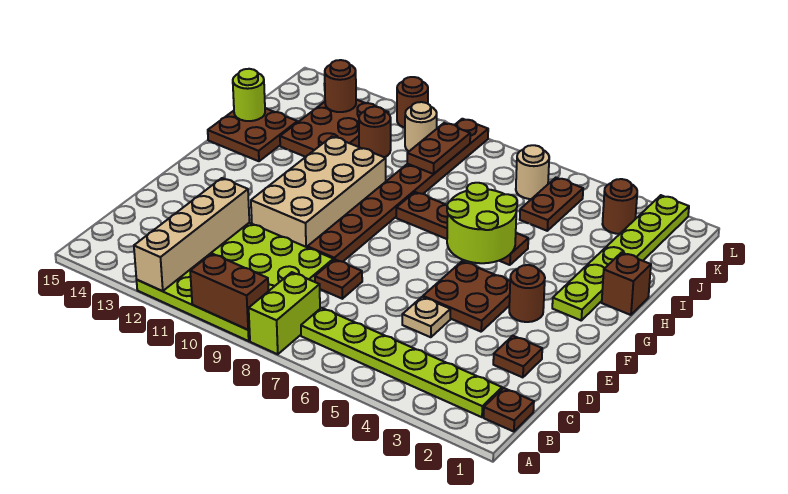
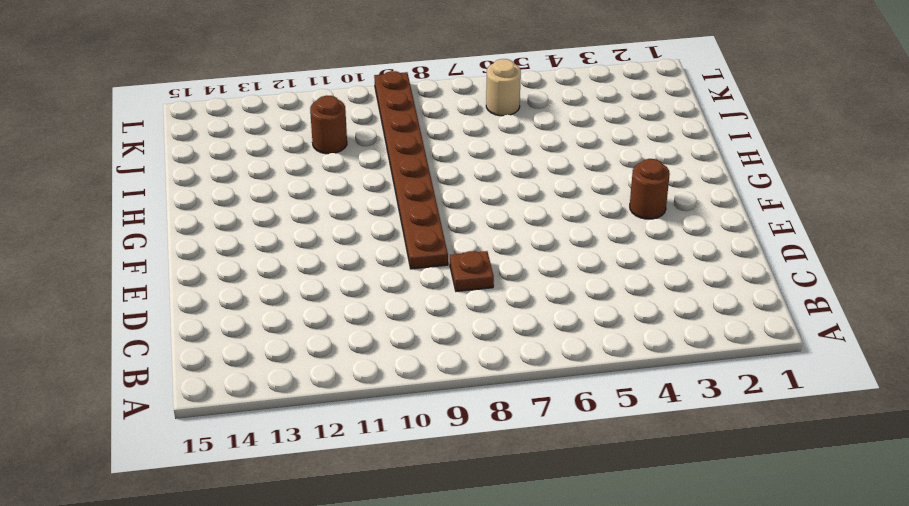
none -> lime brick A8:B8 level 1
none -> lime plate A9:D12 level 1
none -> brown plate B1 level 1

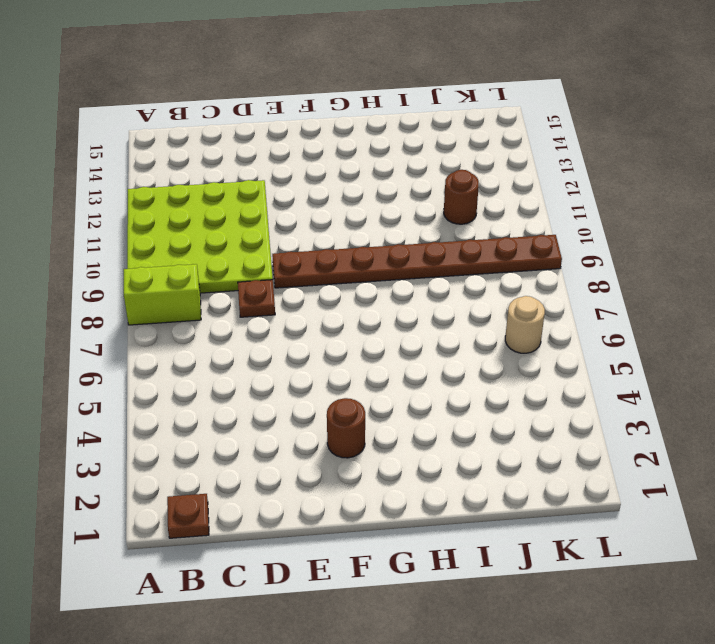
none -> lime plate B2:B7 level 1
none -> brown plate D2 level 1
none -> tan plate D5 level 1

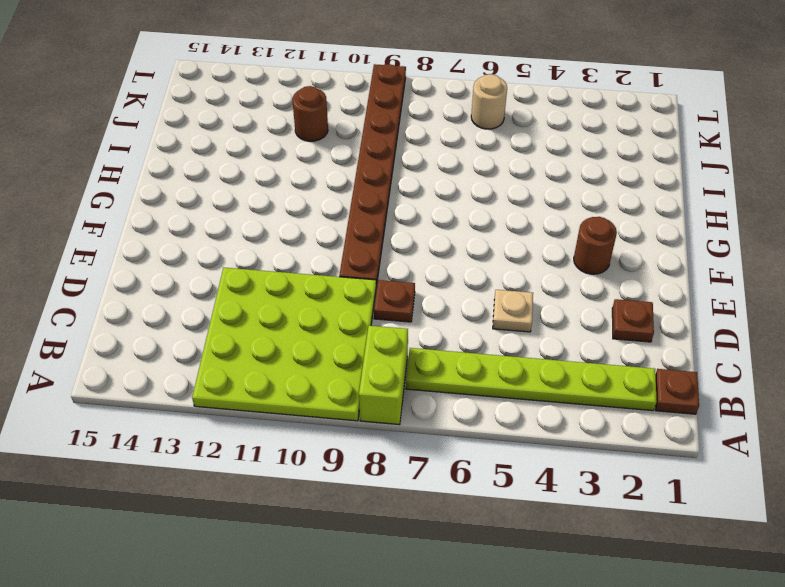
none -> brown plate E4:F5 level 1
none -> tan brick E10:H11 level 1
none -> lime plate G2:L2 level 1

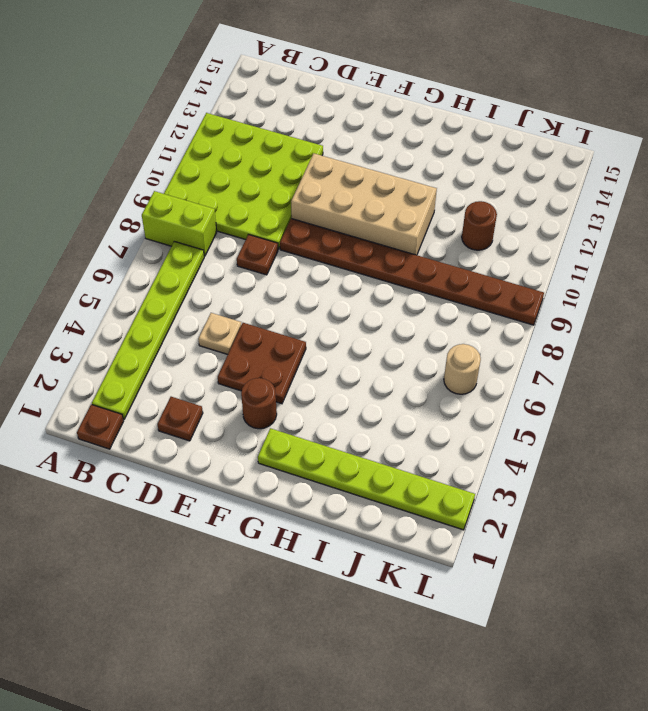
none -> brown brick H1 level 1
none -> brown plate H5:H8 level 1
none -> brown plate H14:I15 level 1

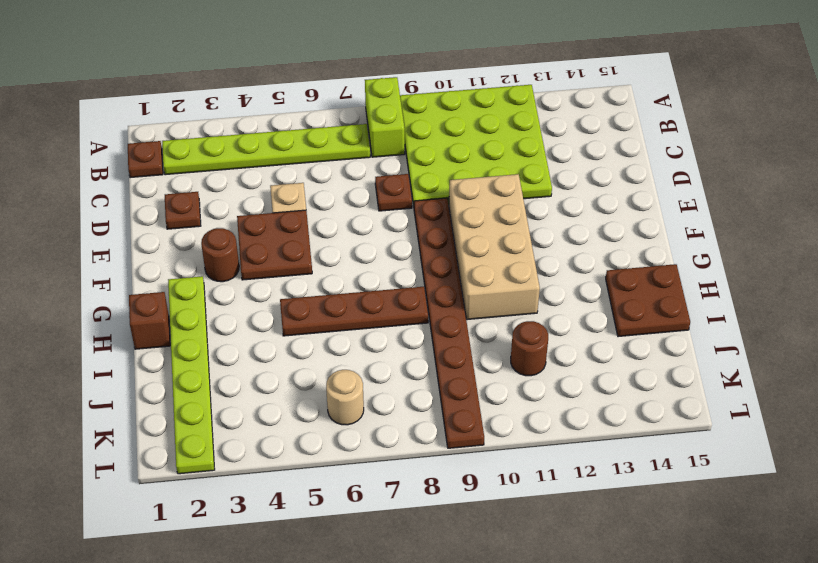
none -> brown plate I12:K13 level 1
none -> brown plate J5:K5 level 1
none -> brown round brick K3 level 1

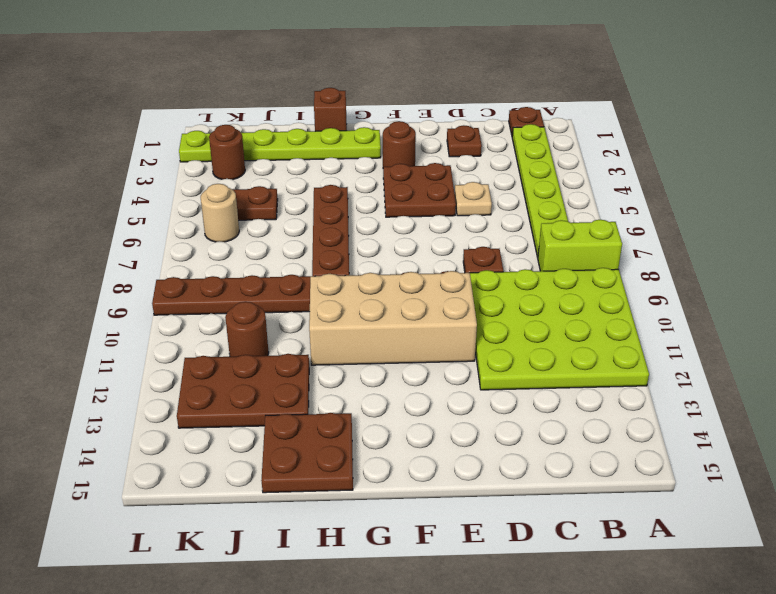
none -> tan round brick K10 level 1
none -> brown round brick L11 level 1
none -> brown brick A9:A10 level 2

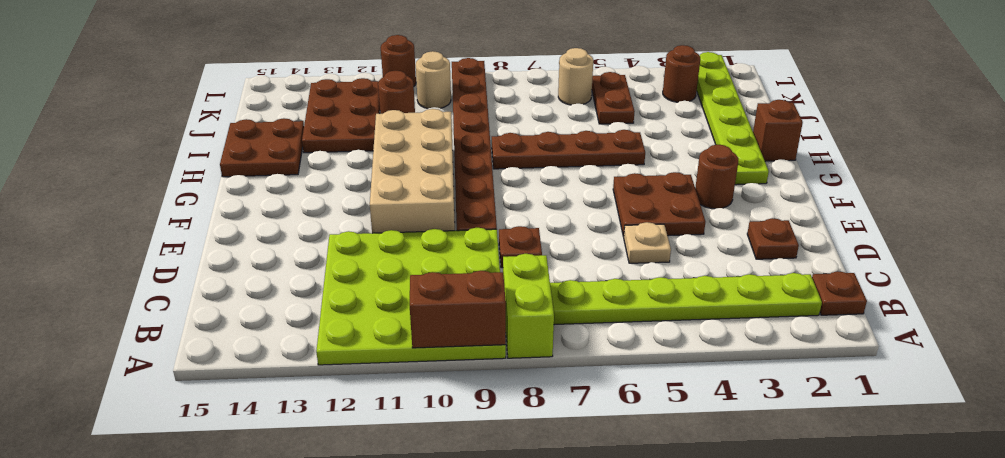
none -> tan brick A12:D12 level 2
none -> lime round brick G5:H6 level 2
none -> lime round brick I15 level 2

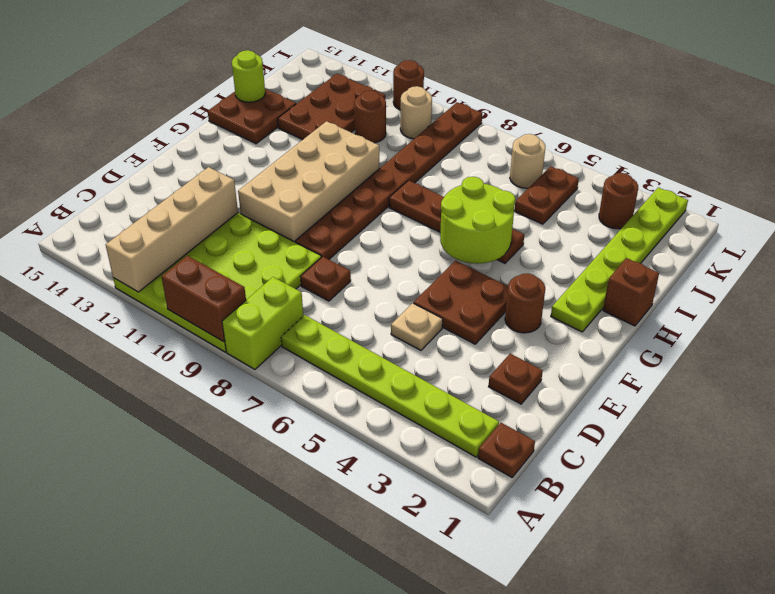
none -> brown plate J9:K9 level 2
none -> brown round brick K13 level 2

